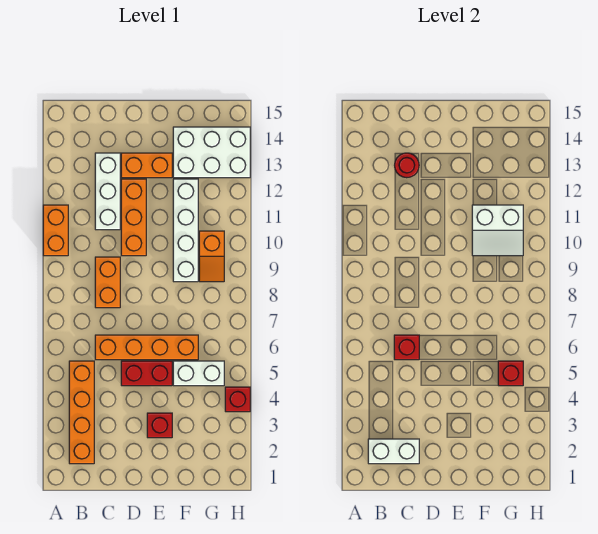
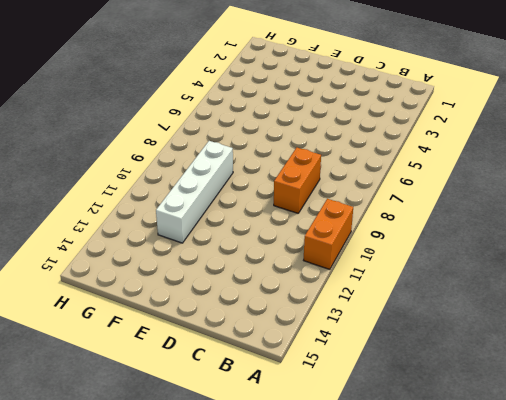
none -> orange brick B2:B5 level 1
none -> orange brick C6:F6 level 1
none -> white brick C11:C13 level 1

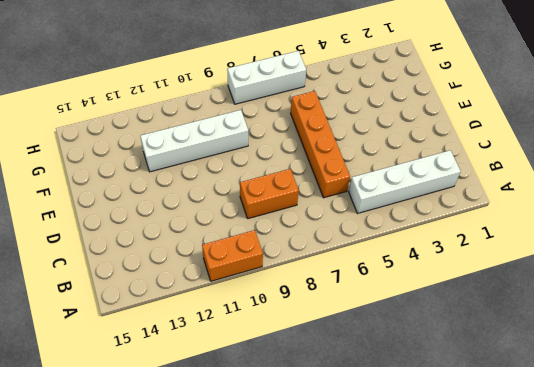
white brick B2:B5 level 1 -> orange brick B2:B5 level 1
white brick H6:H8 level 1 -> white brick C11:C13 level 1
none -> red brick D5:E5 level 1
none -> orange brick D10:D12 level 1
none -> orange brick D13:E13 level 1

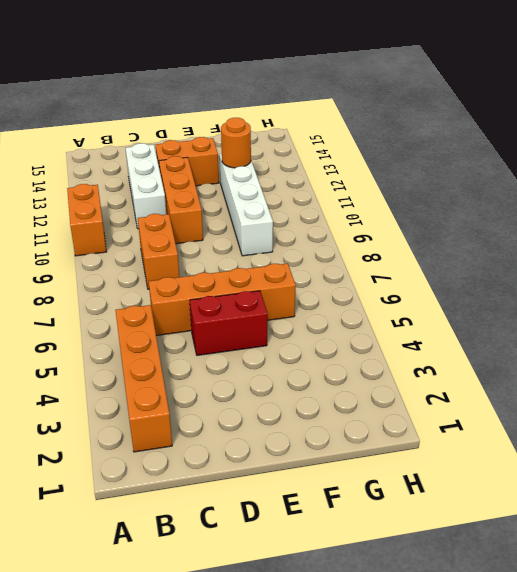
orange round brick F12 level 2 -> none
none -> red brick E3 level 1
none -> white brick F5:G5 level 1
none -> white brick F13:H14 level 1

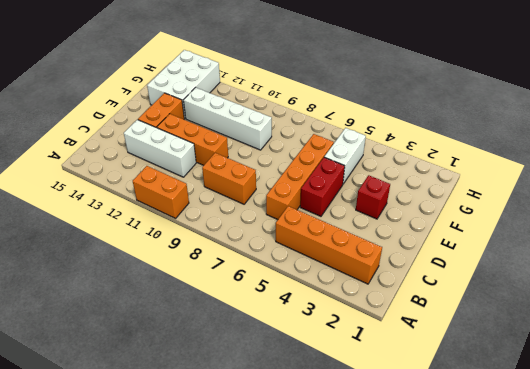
none -> orange slope G9:G10 level 1 top 10
none -> red brick H4 level 1
none -> white brick B2:C2 level 2

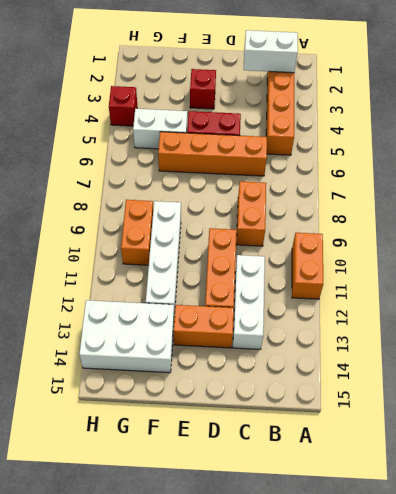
orange brick G9:G10 level 1 -> orange slope G9:G10 level 1 top 10
none -> red brick C6 level 2
none -> red round brick C13 level 2
none -> white slope F10:G11 level 2 top 11

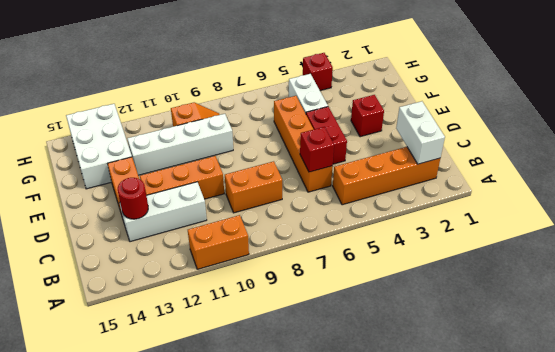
none -> white slope F10:G11 level 2 top 11
none -> red brick G5 level 2

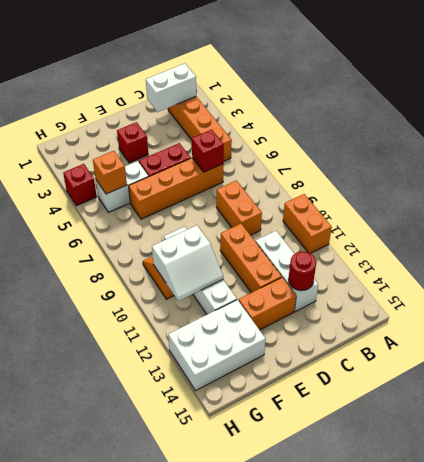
white slope F10:G11 level 2 top 10 -> white slope F10:G11 level 2 top 11
orange brick G5 level 2 -> red brick G5 level 2

